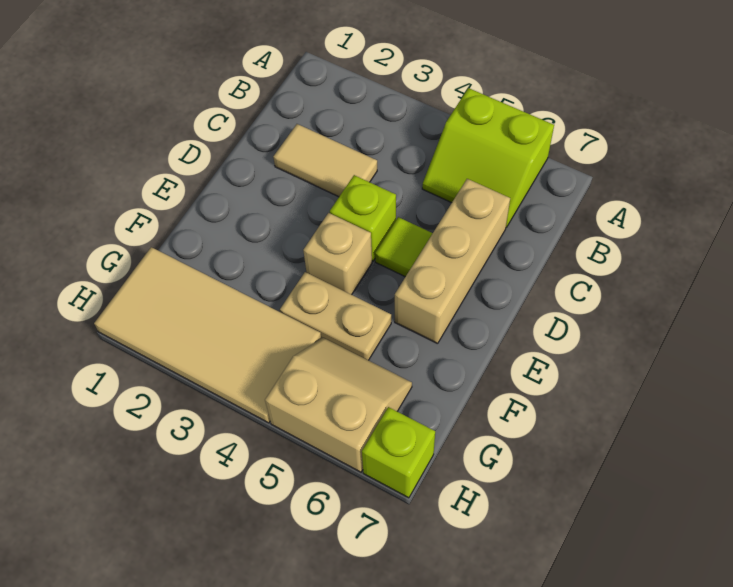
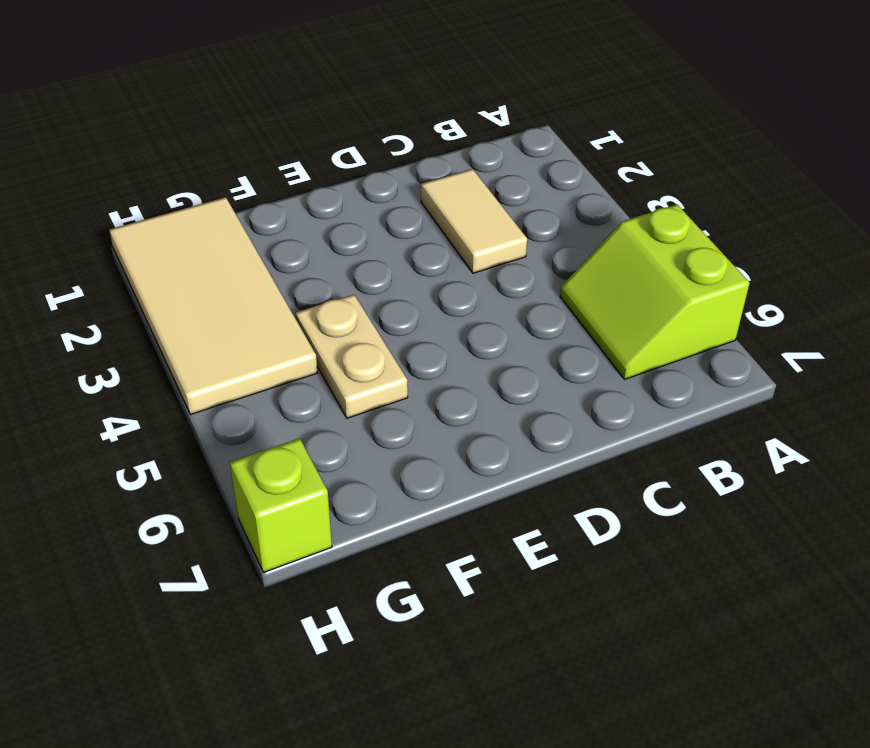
none -> tan brick C6:E6 level 1
none -> lime brick D4 level 1

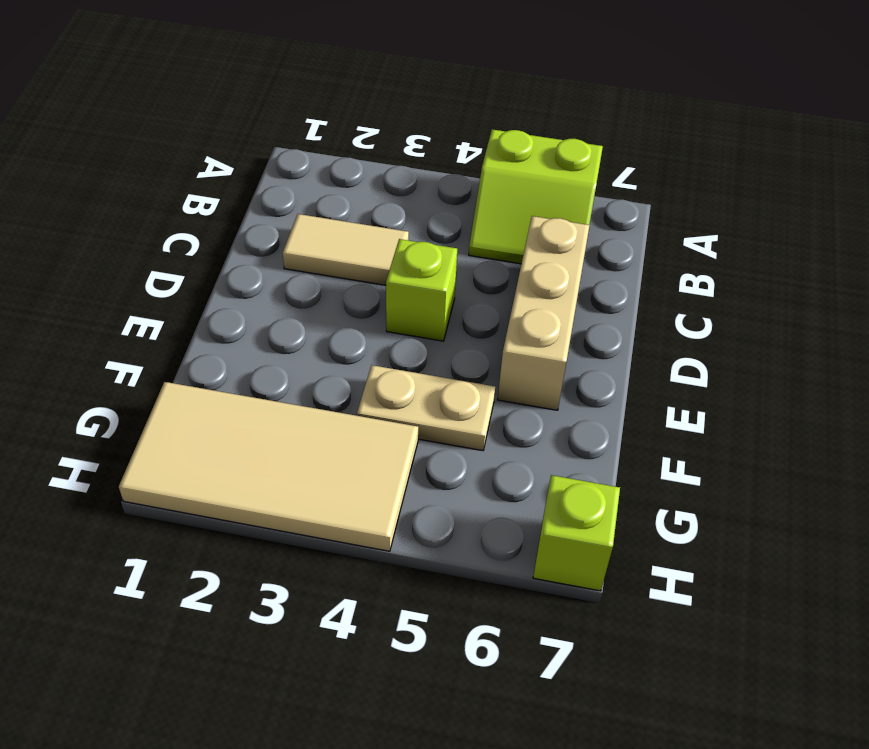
none -> lime tile D5 level 1
none -> tan brick E4 level 1

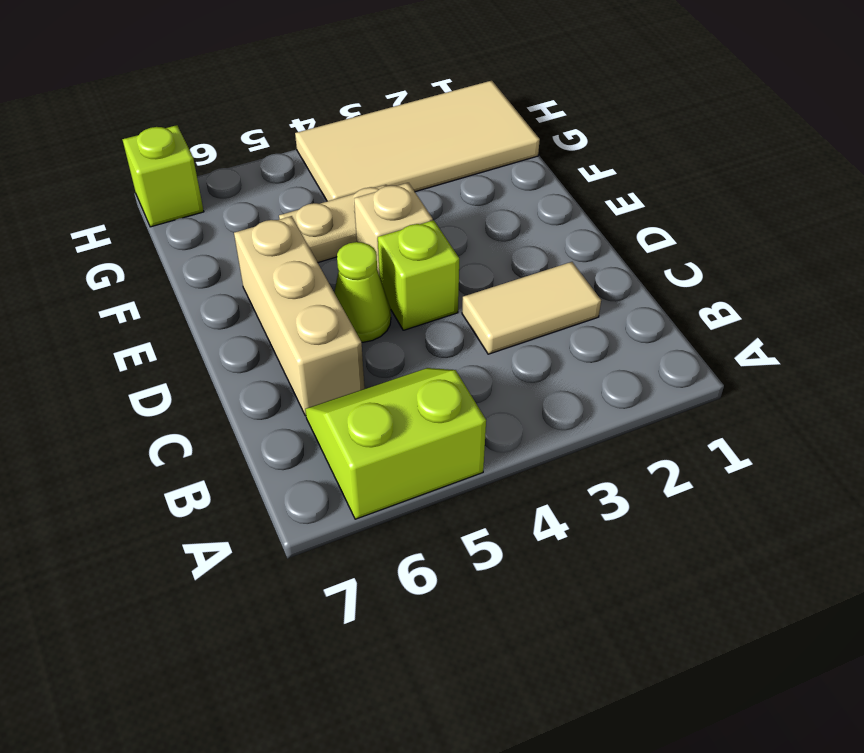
lime cone D5 level 1 -> lime tile D5 level 1
none -> tan slope G5:H6 level 1 top H

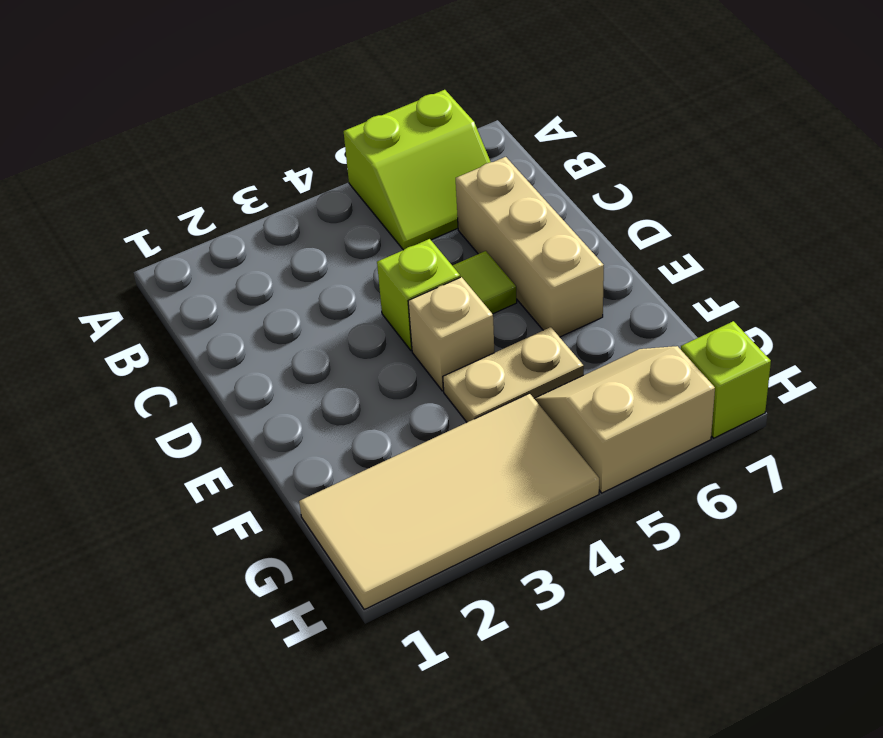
none -> tan tile C2:C3 level 1

